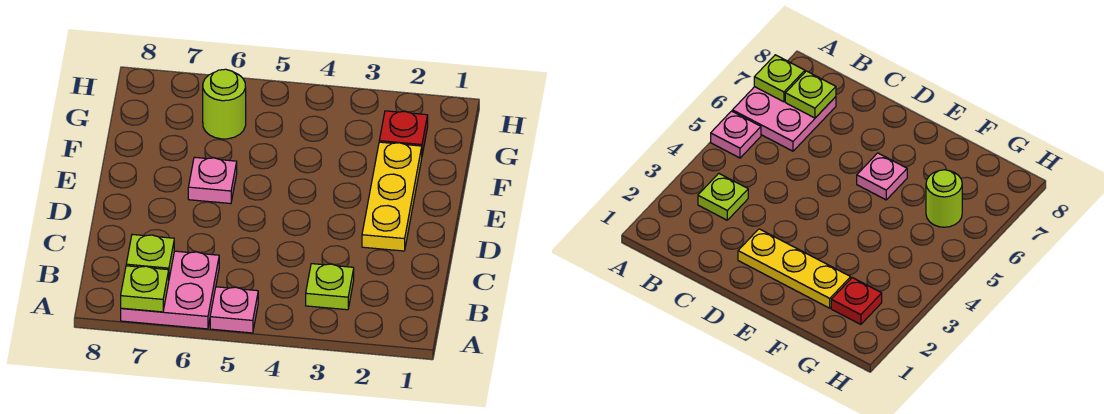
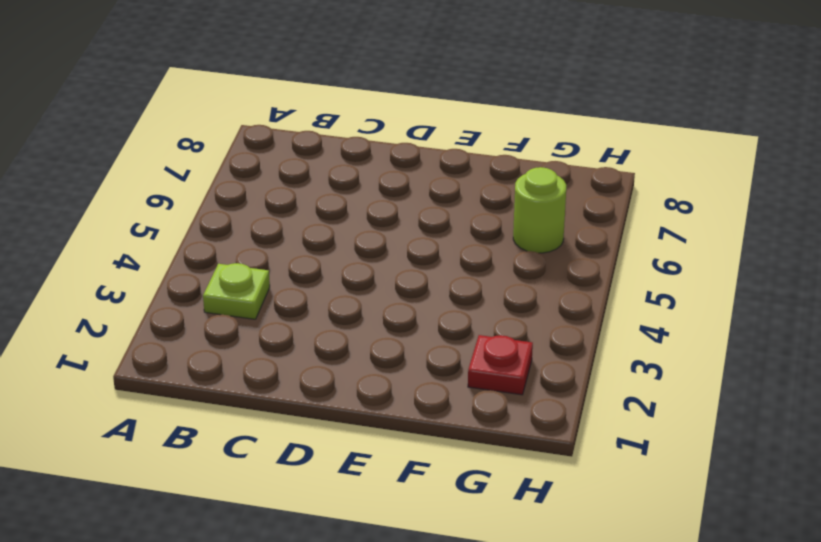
none -> pink plate A5 level 1
none -> pink plate A6:B7 level 1

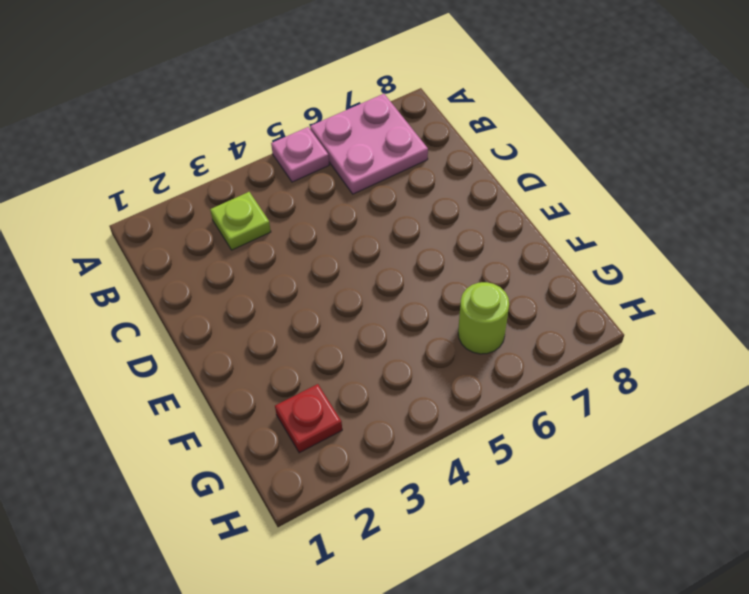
none -> yellow plate D2:F2 level 1
none -> pink plate E6 level 1

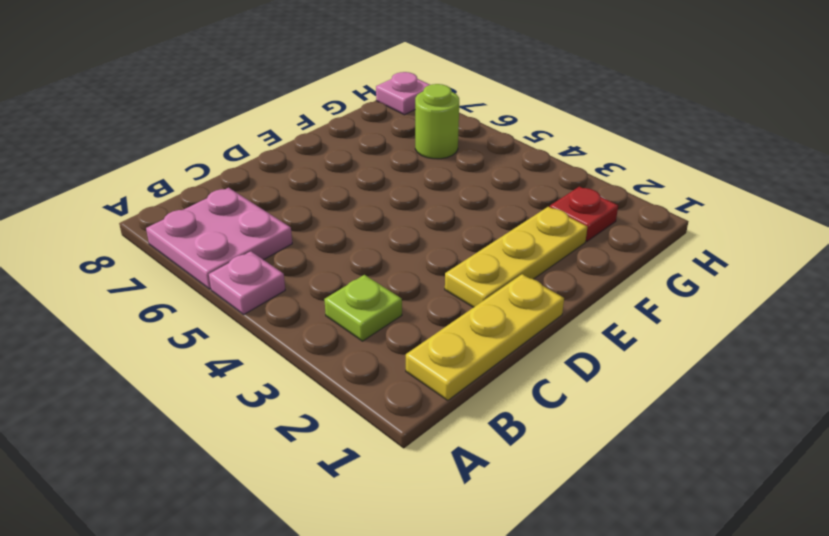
yellow plate B1:D1 level 1 -> none
pink plate H8 level 1 -> pink plate E6 level 1
none -> lime plate A7 level 2
none -> lime plate B7 level 2

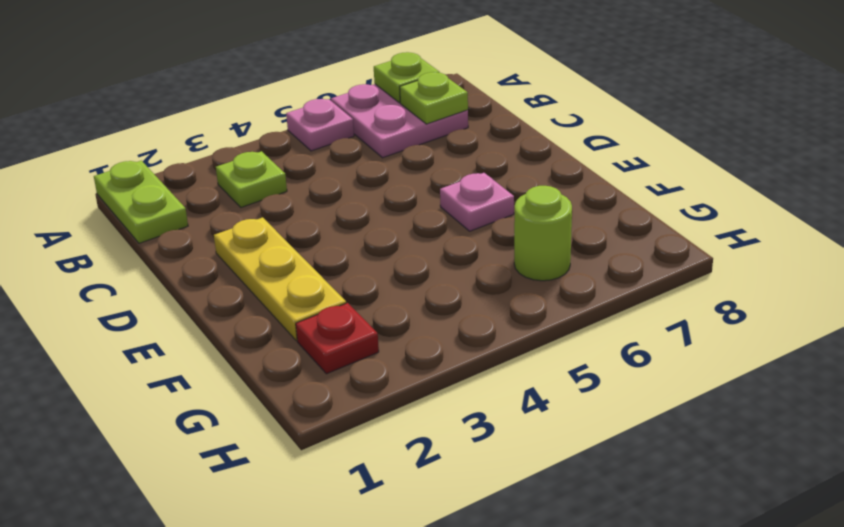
lime plate A1:B1 level 1 -> none

